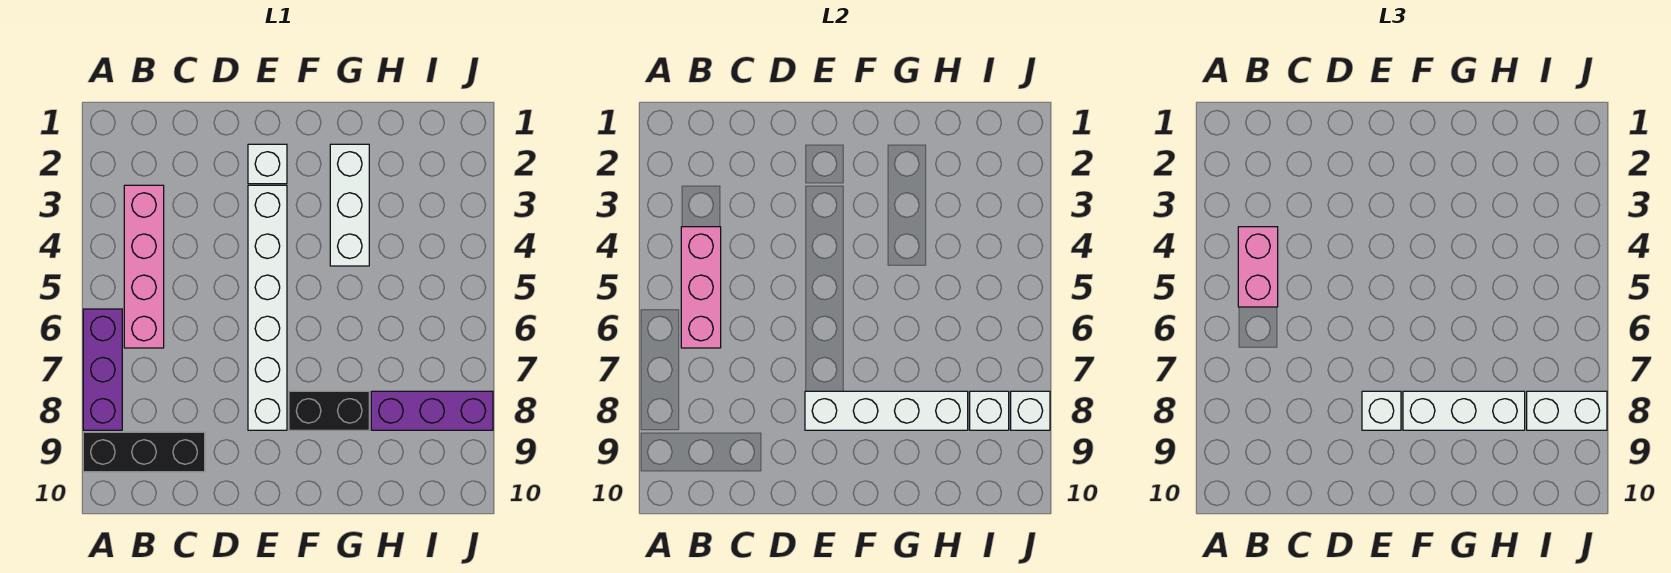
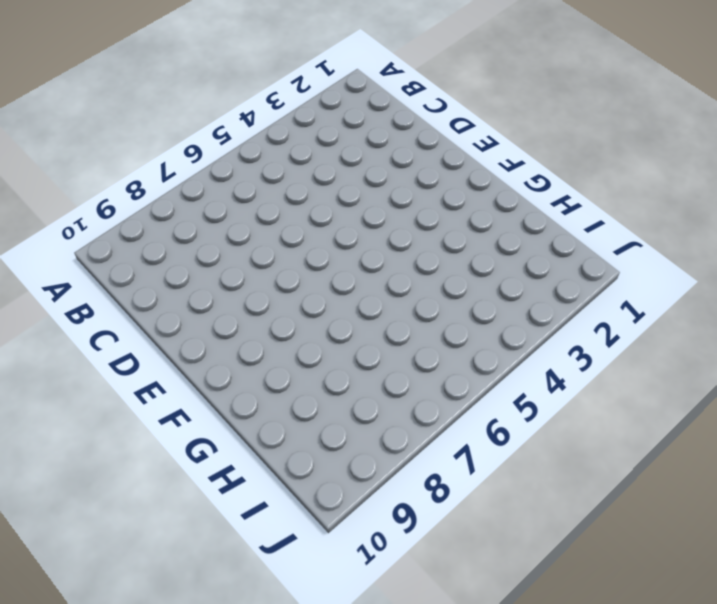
none -> purple brick A6:A8 level 1
none -> black brick A9:C9 level 1
none -> pink brick B3:B6 level 1

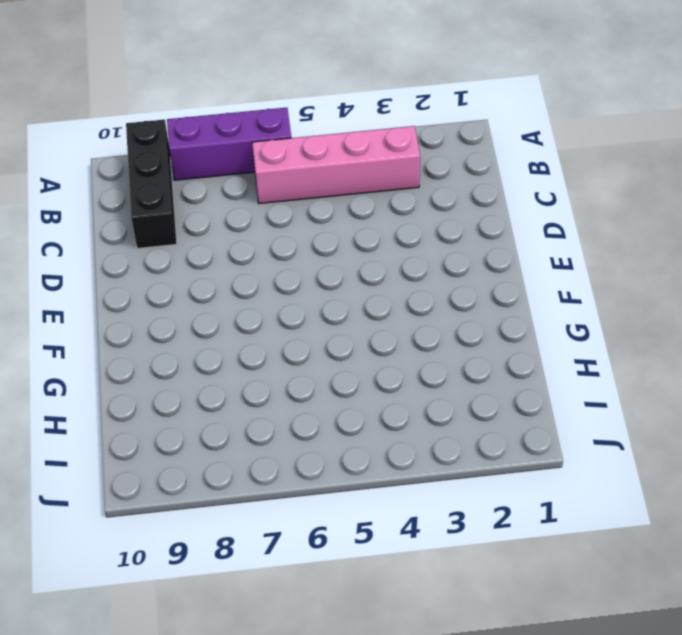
none -> white brick E2 level 1
none -> white brick E3:E8 level 1
none -> black brick F8:G8 level 1

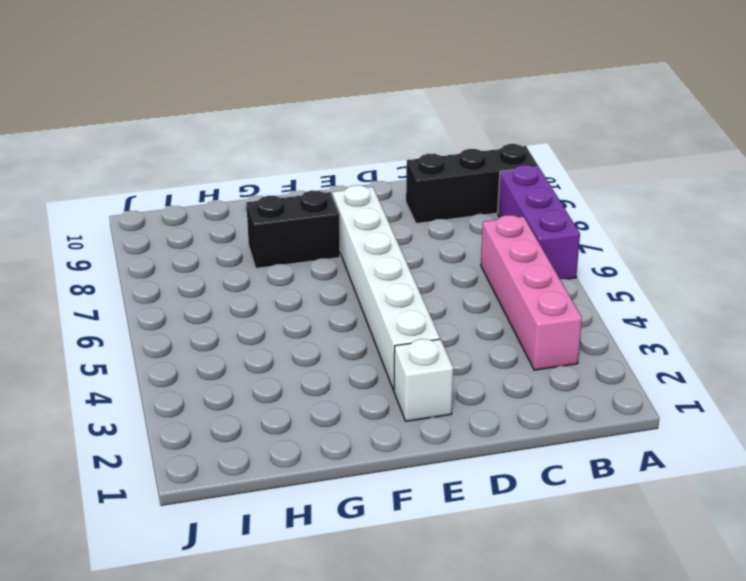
none -> white brick G2:G4 level 1
none -> purple brick H8:J8 level 1
none -> pink brick B4:B6 level 2

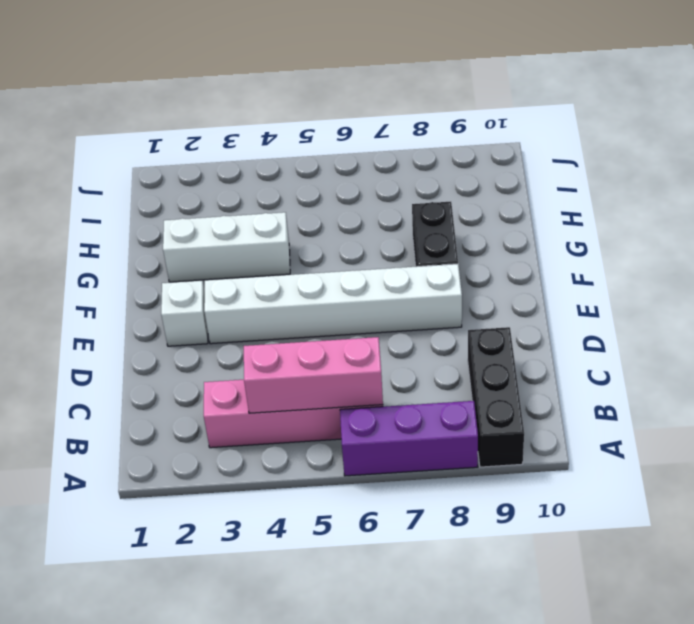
none -> purple brick H8:J8 level 1
none -> white brick E8:H8 level 2
none -> white brick I8 level 2

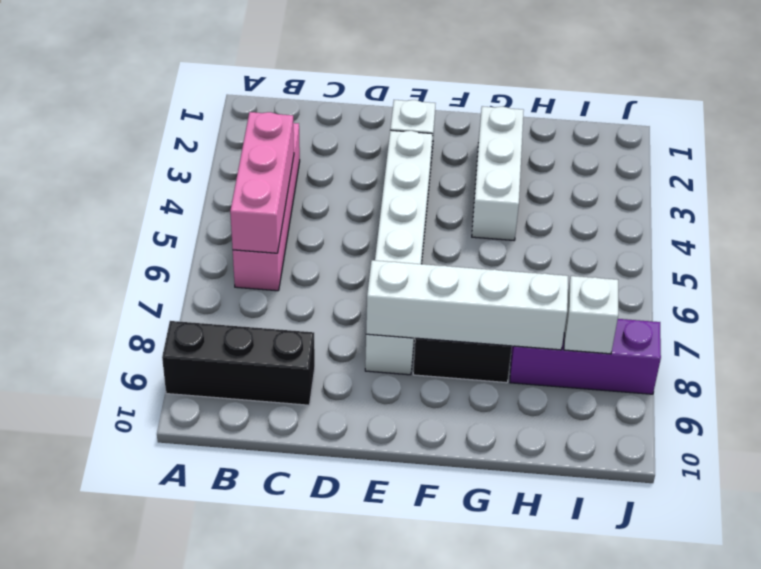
none -> purple brick A6:A8 level 1
none -> white brick J8 level 2
none -> pink brick B4:B5 level 3

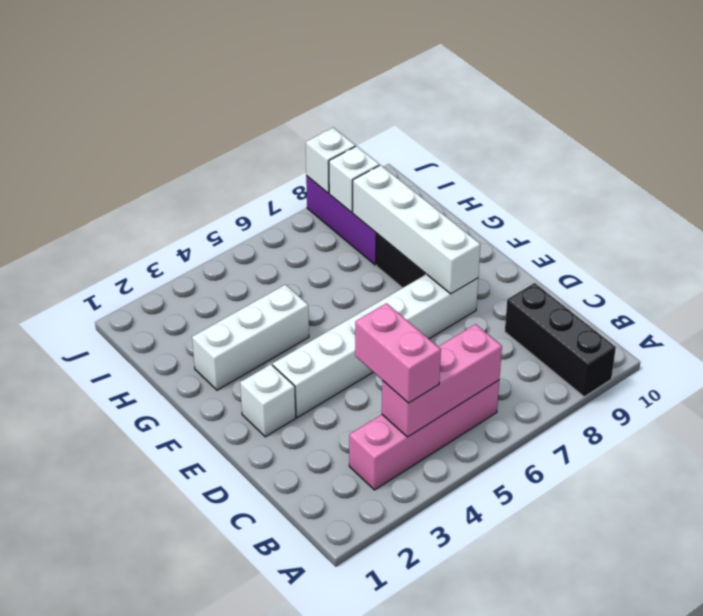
pink brick B4:C4 level 3 -> pink brick B4:B5 level 3
none -> purple brick A6:A8 level 1
none -> white brick E8 level 3
none -> white brick F8:H8 level 3

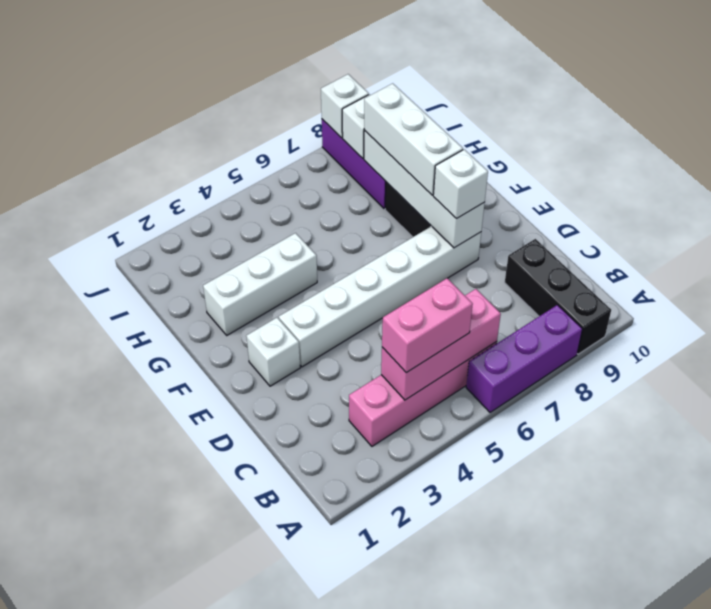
none -> white brick I8:J8 level 3

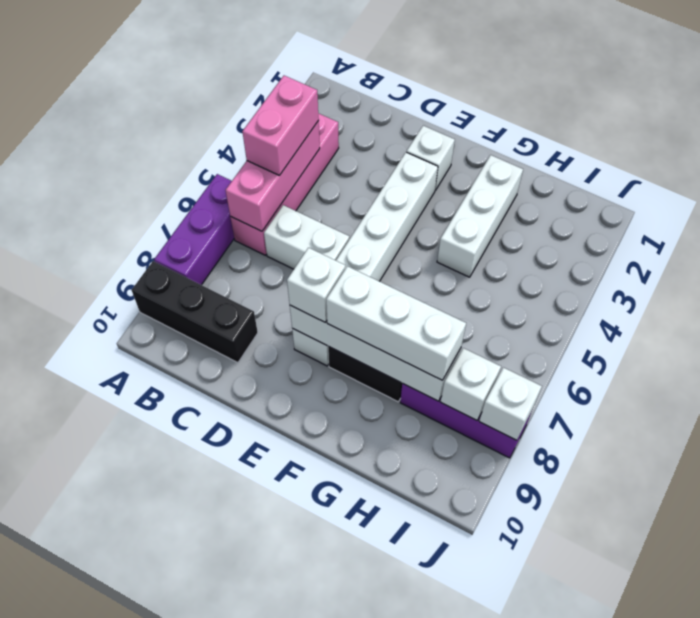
white brick C6:D6 level 1 -> white brick I8:J8 level 3

